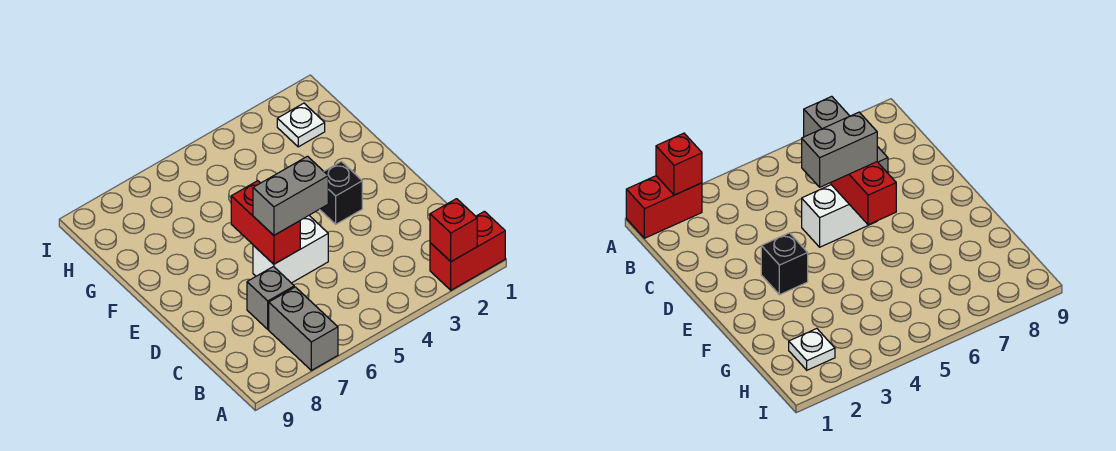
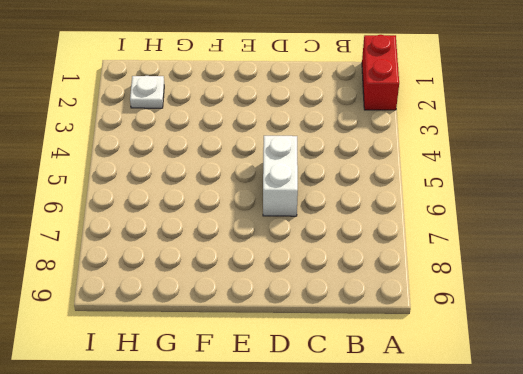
none -> grey brick A7:B7 level 1
none -> grey brick C7 level 1

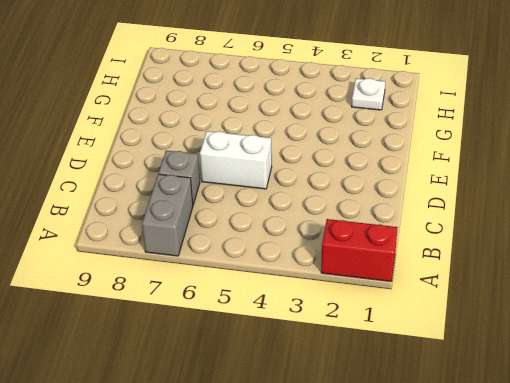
none -> black brick E3 level 1
none -> red brick A2 level 2

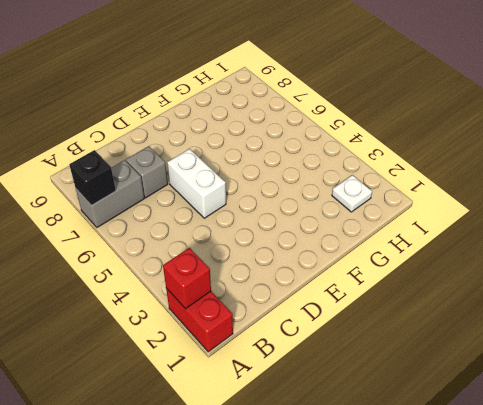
black brick A7 level 2 -> black brick E3 level 1
none -> red brick D6:E6 level 2
none -> grey brick D5:D6 level 3

